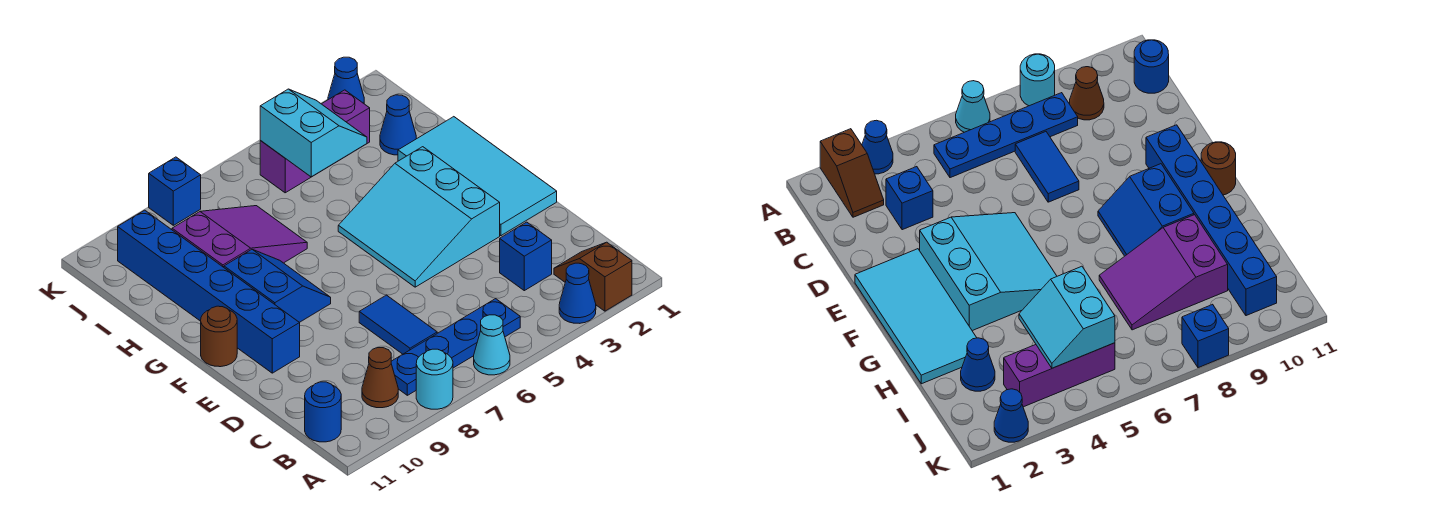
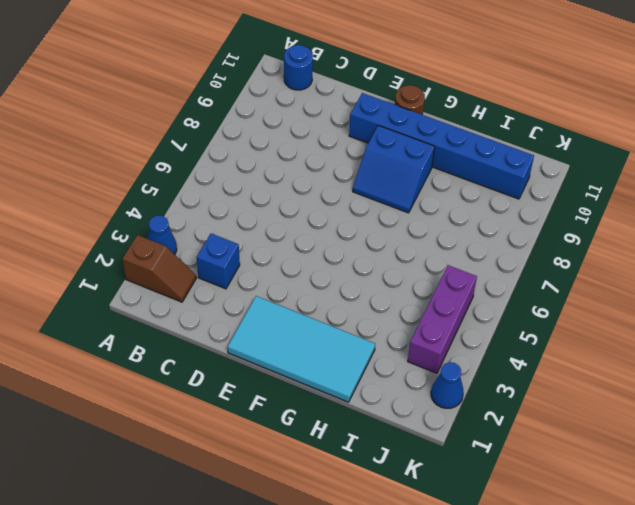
none -> cyan cone A6 level 1
none -> cyan round brick A8 level 1
none -> blue plate B5:B8 level 1

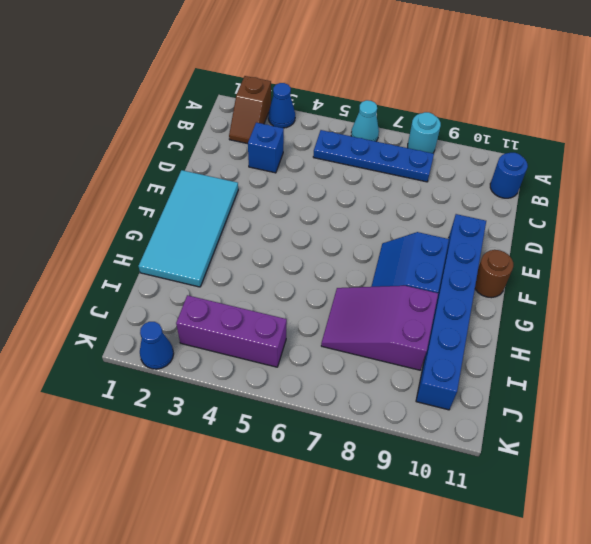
none -> brown cone B9 level 1
none -> blue tile C7:D7 level 1
none -> cyan slope E3:G5 level 1 top 3

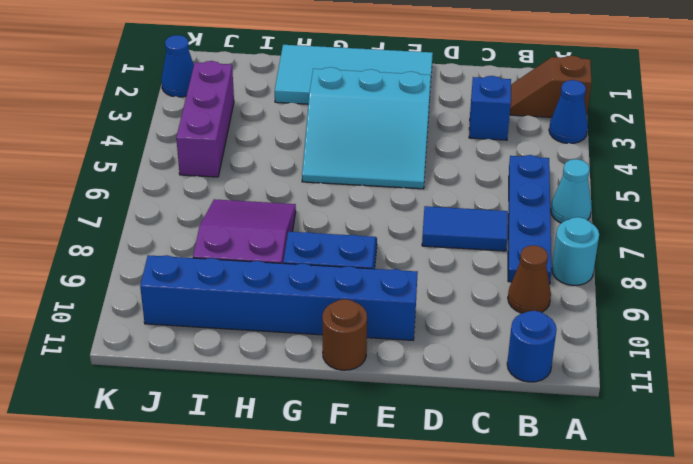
none -> blue cone I2 level 1
none -> blue brick K8 level 1
none -> cyan slope I4:J5 level 2 top 5

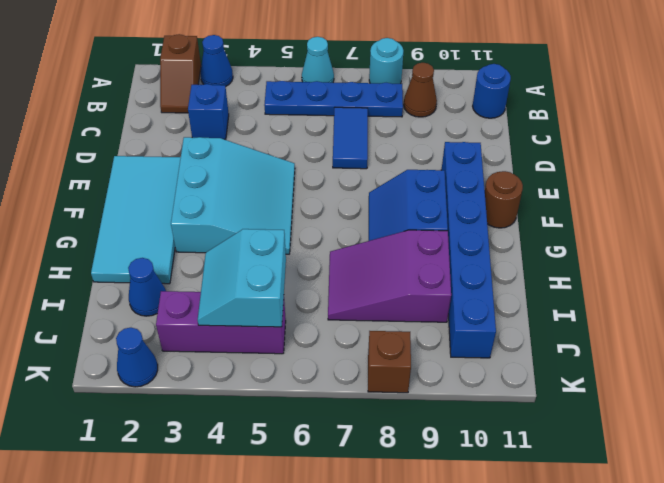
brown brick K8 level 1 -> blue brick K8 level 1

